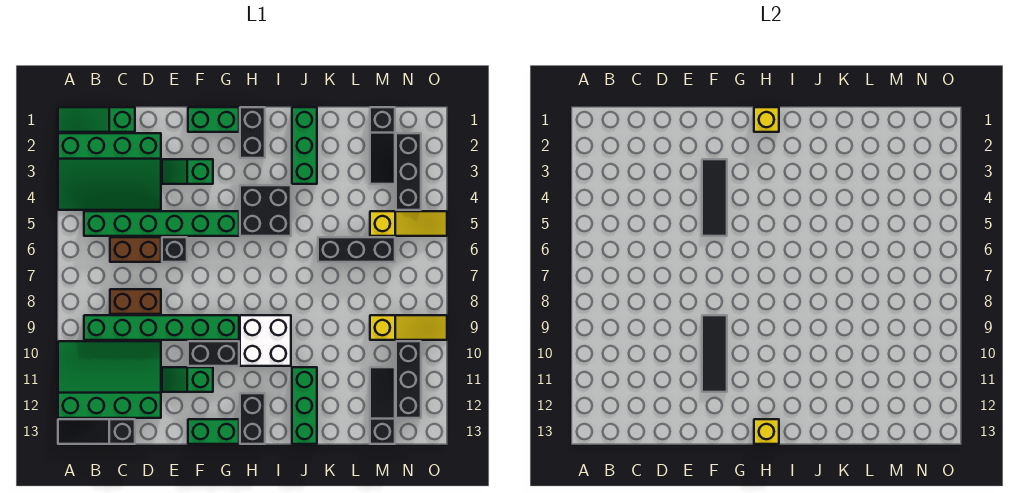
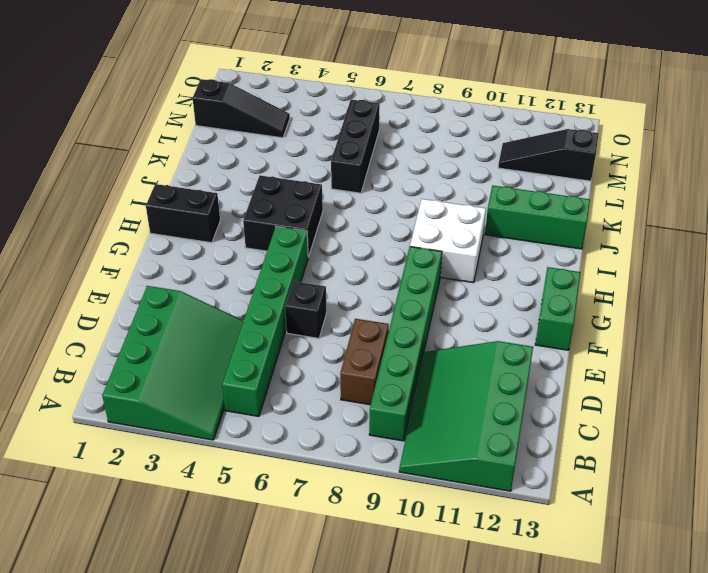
none -> green slope A1:C1 level 1 top C
none -> black slope A13:C13 level 1 top C
none -> brown brick C6:D6 level 1
none -> green slope E3:F3 level 1 top F

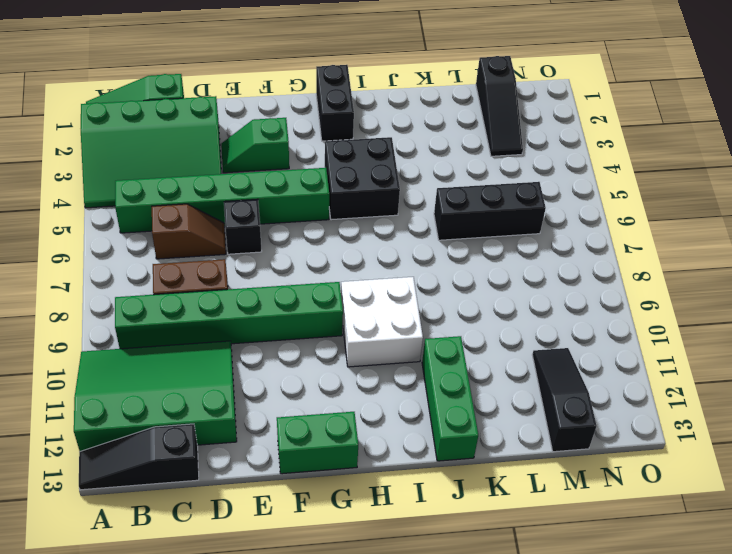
brown slope C6:D6 level 1 top C -> brown brick C6:D6 level 1
none -> green slope E11:F11 level 1 top F
none -> green brick F1:G1 level 1
none -> black brick F10:G10 level 1
none -> black brick H12:H13 level 1

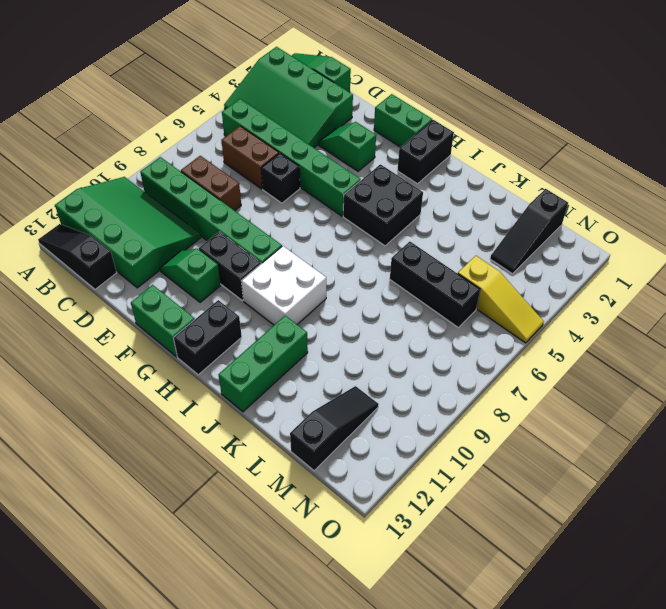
none -> green brick J1:J3 level 1
none -> yellow slope M9:O9 level 1 top M
none -> black brick N2:N4 level 1
none -> black brick N10:N12 level 1

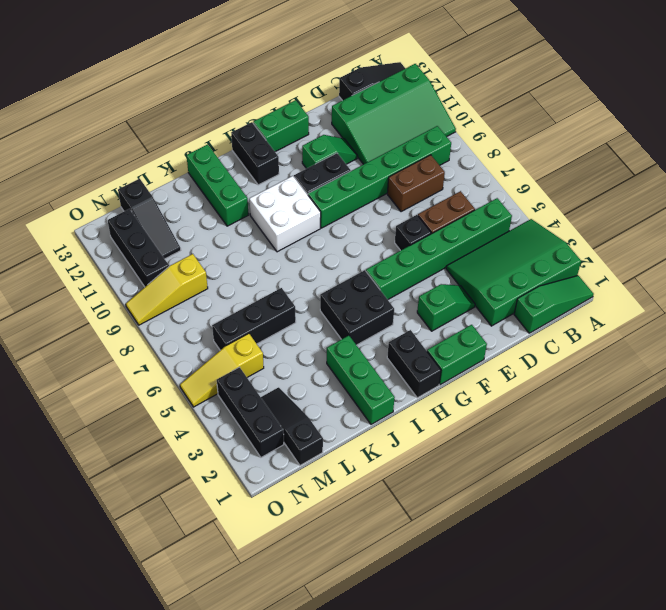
none -> black tile F3:F5 level 2
none -> black tile F9:F11 level 2
none -> yellow brick H1 level 2
none -> yellow brick H13 level 2

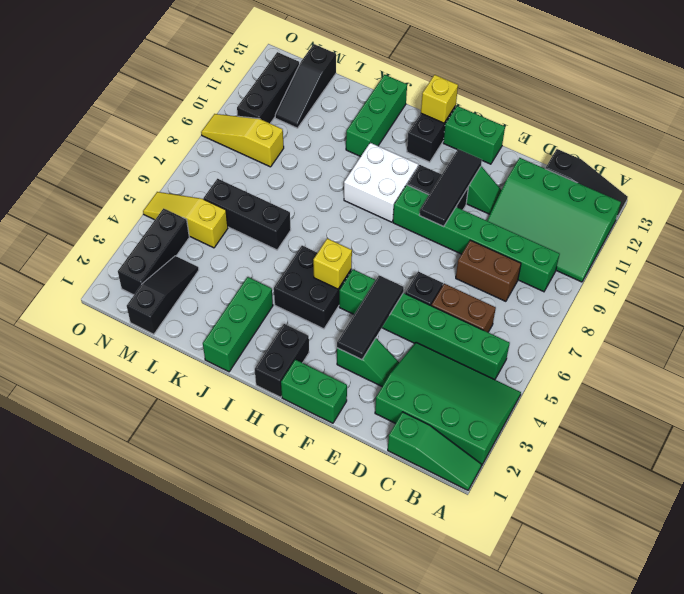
yellow brick H5 level 2 -> yellow brick H1 level 2

